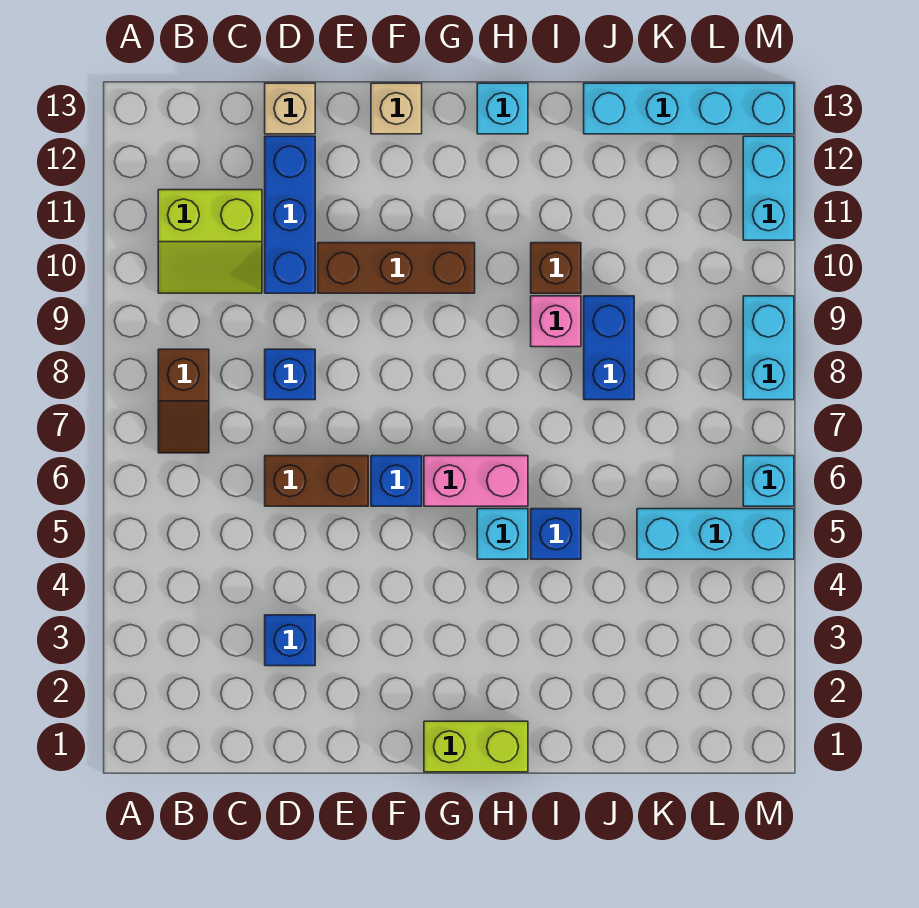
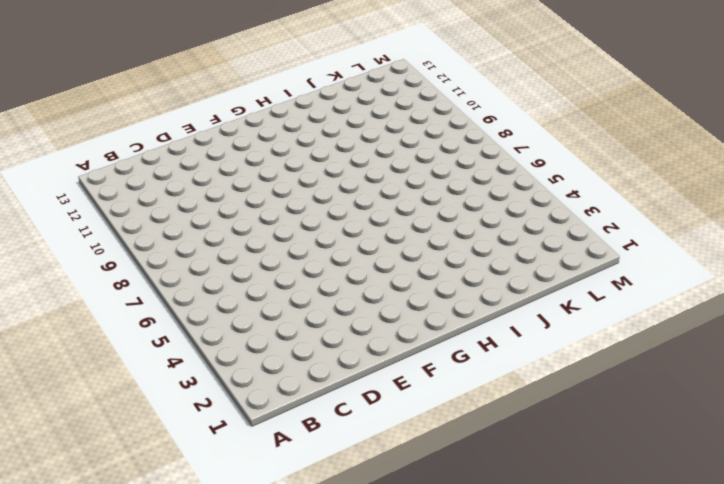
none -> brown slope B7:B8 level 1 top 8
none -> lime slope B10:C11 level 1 top 11
none -> blue brick D3 level 1

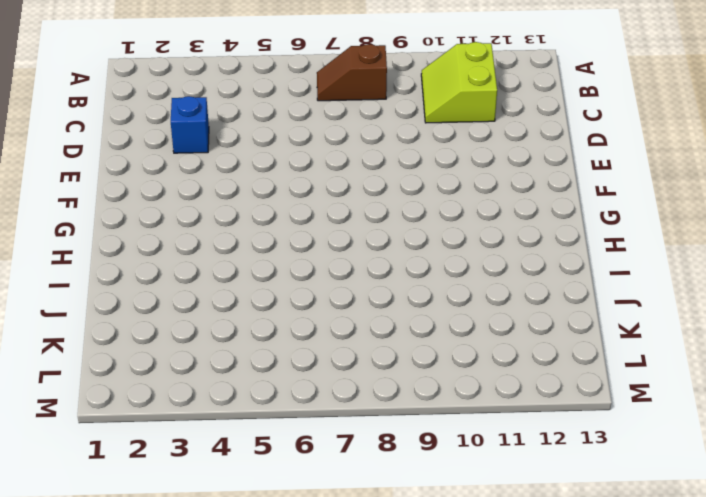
none -> brown brick D6:E6 level 1
none -> blue brick D8 level 1
none -> blue brick D10:D12 level 1

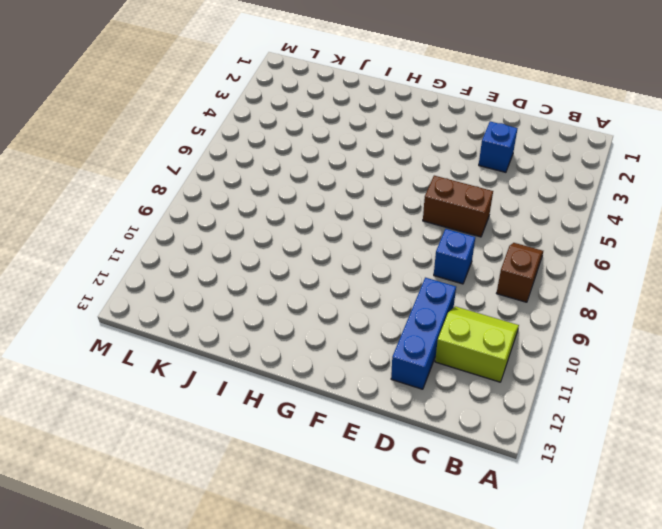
none -> tan brick D13 level 1
none -> brown brick E10:G10 level 1
none -> blue brick F6 level 1

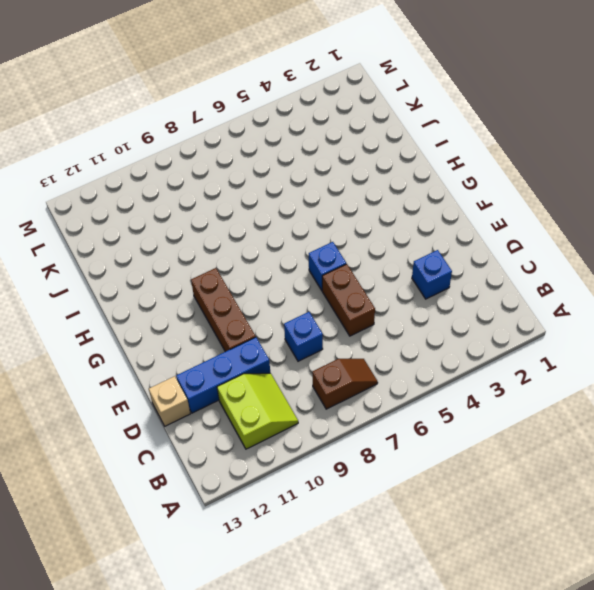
none -> tan brick F13 level 1
none -> lime brick G1:H1 level 1
none -> pink brick G6:H6 level 1

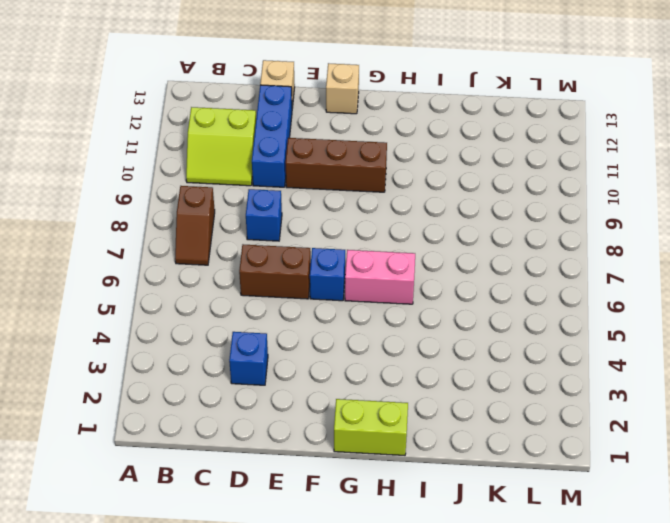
none -> cyan brick H5 level 1
none -> cyan brick H13 level 1
none -> blue brick I5 level 1

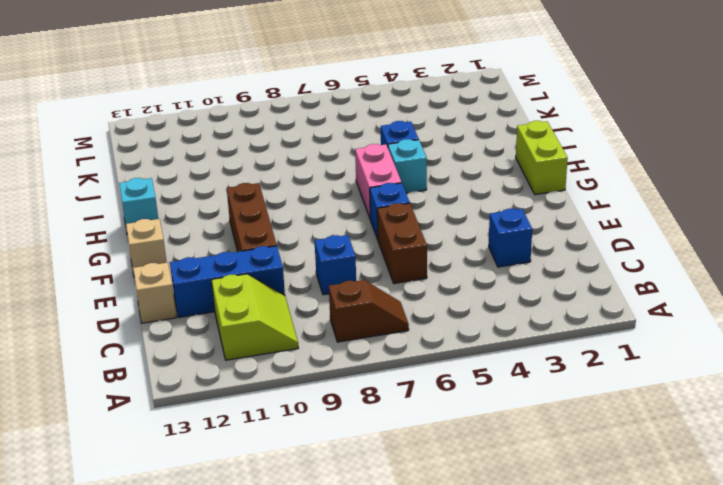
none -> pink brick I9 level 1
none -> brown brick I10 level 1
none -> blue brick J8:J9 level 1

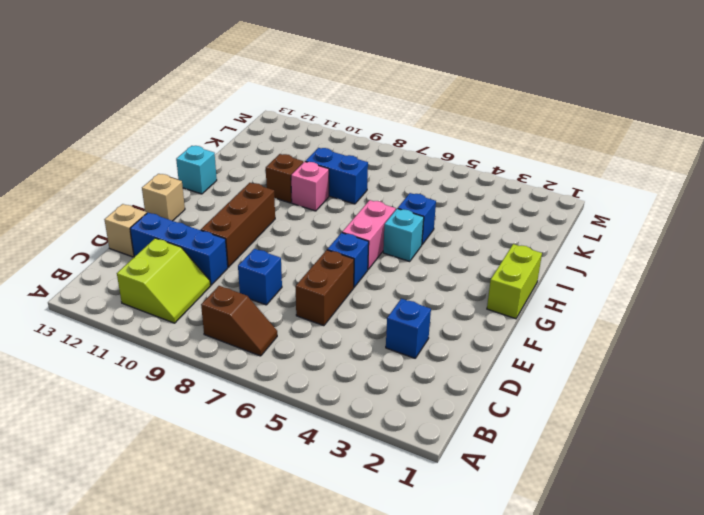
none -> cyan brick J13:M13 level 1
none -> cyan brick K5:M5 level 1
none -> cyan brick M6 level 1

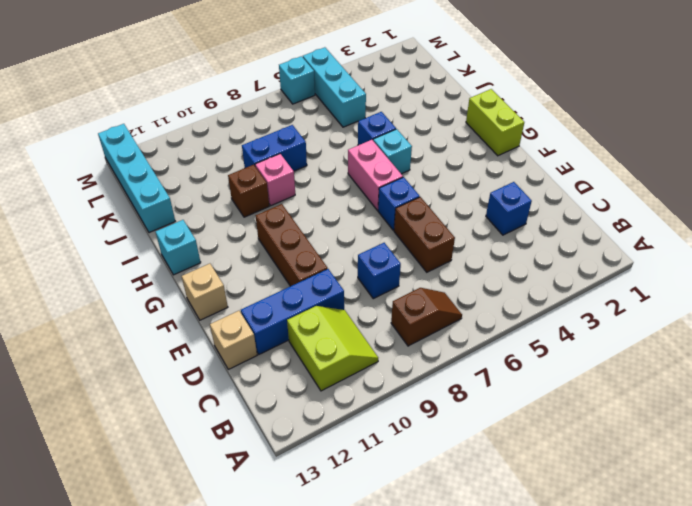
none -> cyan brick M8:M9 level 1
none -> cyan brick M11:M12 level 1

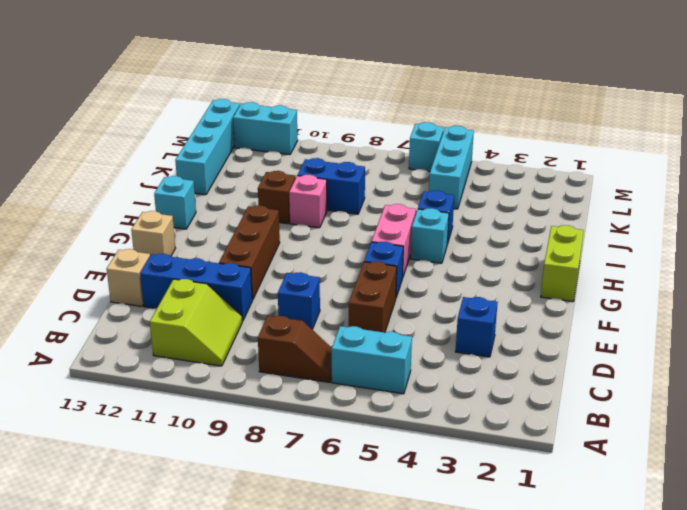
cyan brick B5:B6 level 1 -> cyan brick M8:M9 level 1

